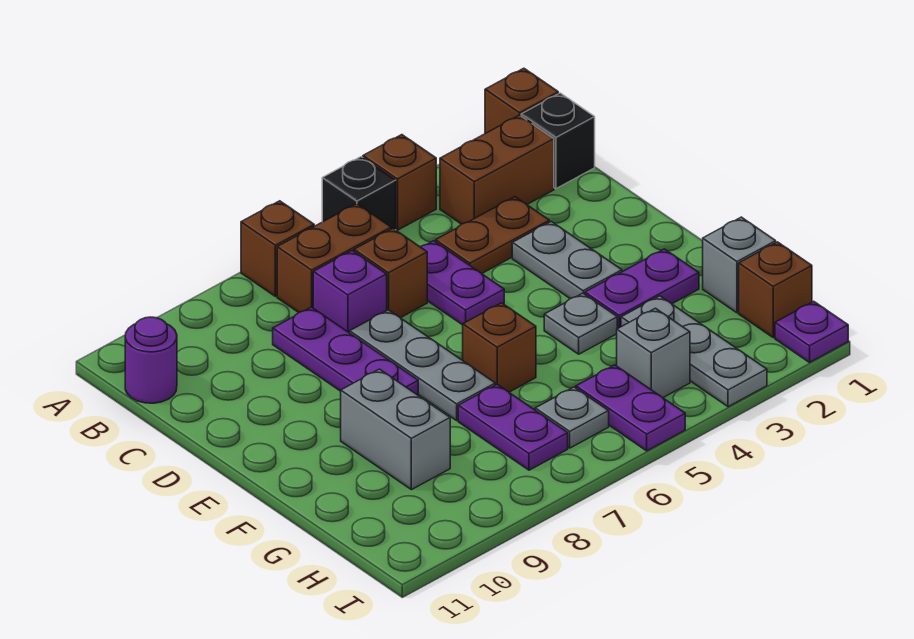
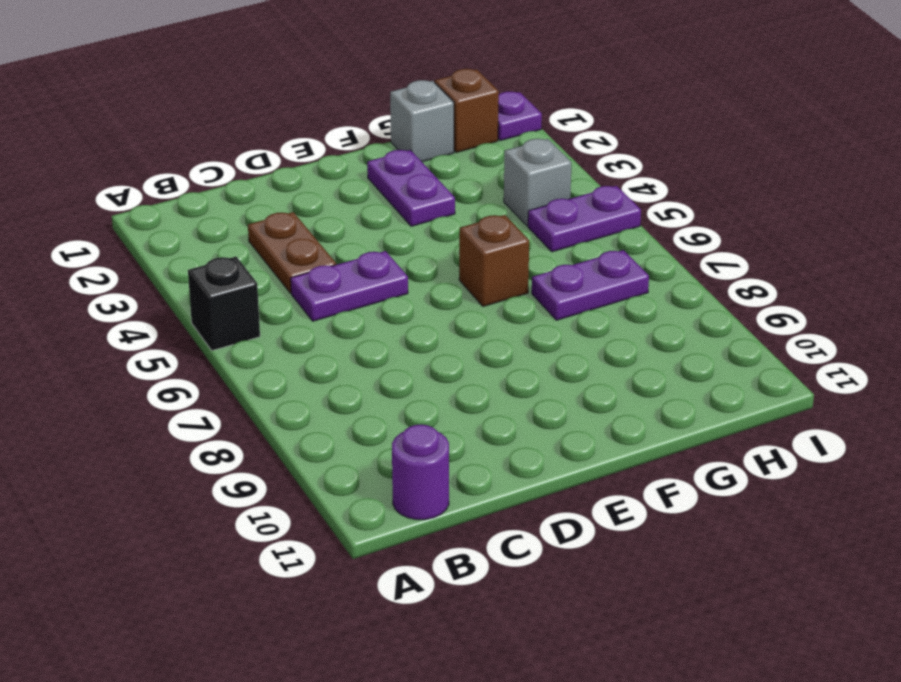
none -> brown brick A1 level 1
none -> brown brick A4 level 1
none -> brown brick A7 level 1

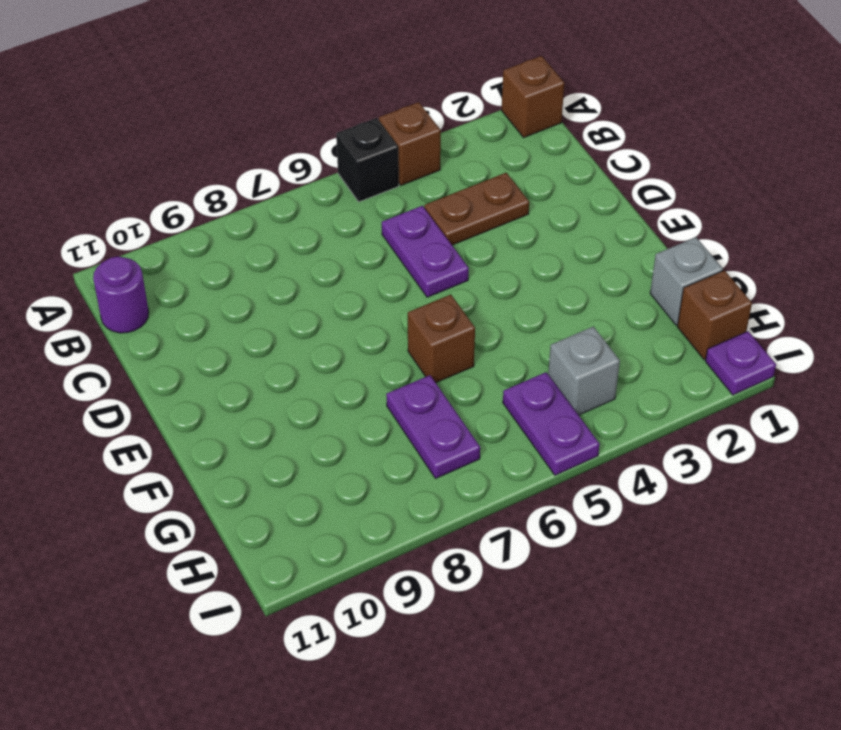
none -> brown brick A7 level 1
none -> black brick B1 level 1
none -> brown brick B2:B3 level 1

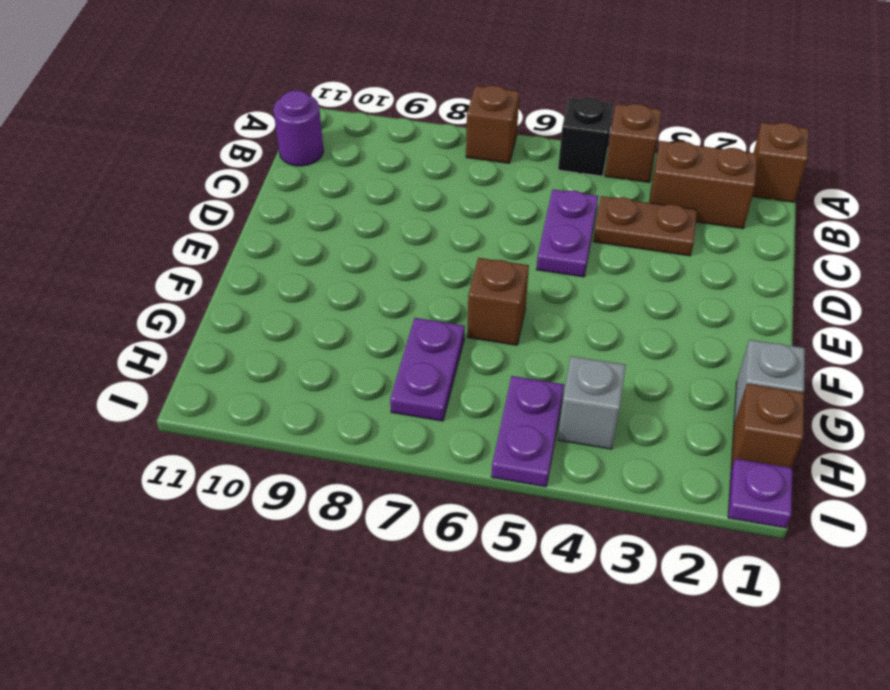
none -> black brick B1 level 1
none -> brown brick B6:B7 level 1
none -> brown brick C6 level 1

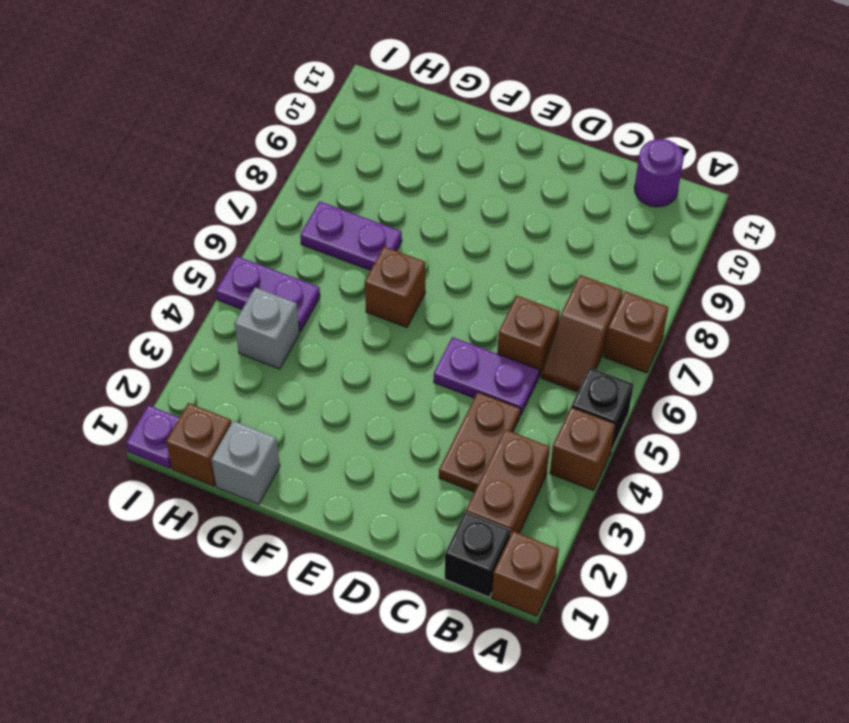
brown slope B6:B7 level 1 top 7 -> brown brick B6:B7 level 1
none -> purple brick C7 level 1
none -> purple plate C8:E8 level 1
none -> grey plate D3:E3 level 1

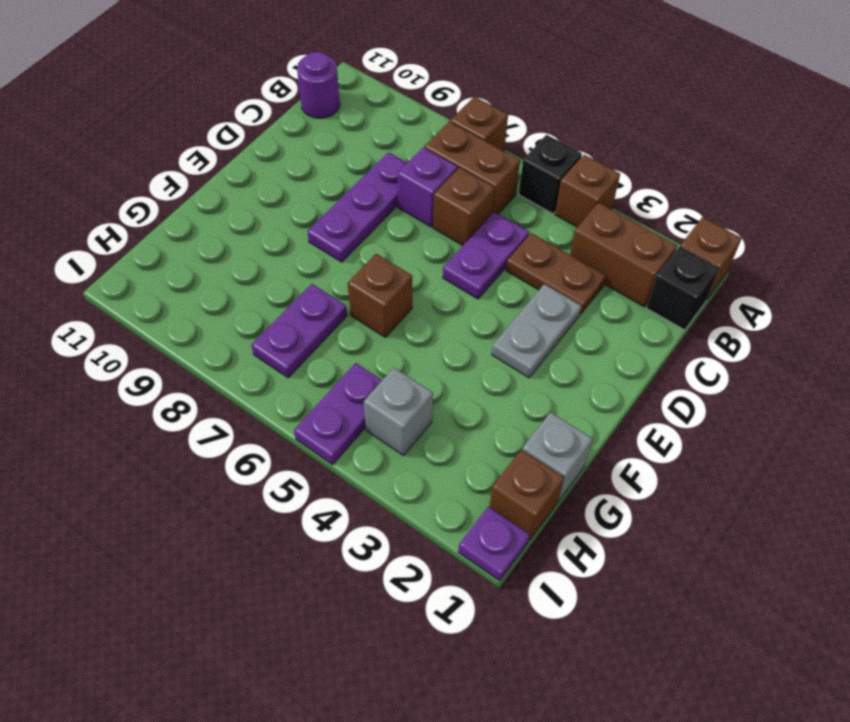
none -> grey plate D7:F7 level 1
none -> purple plate F2:F3 level 1
none -> grey plate F4 level 1

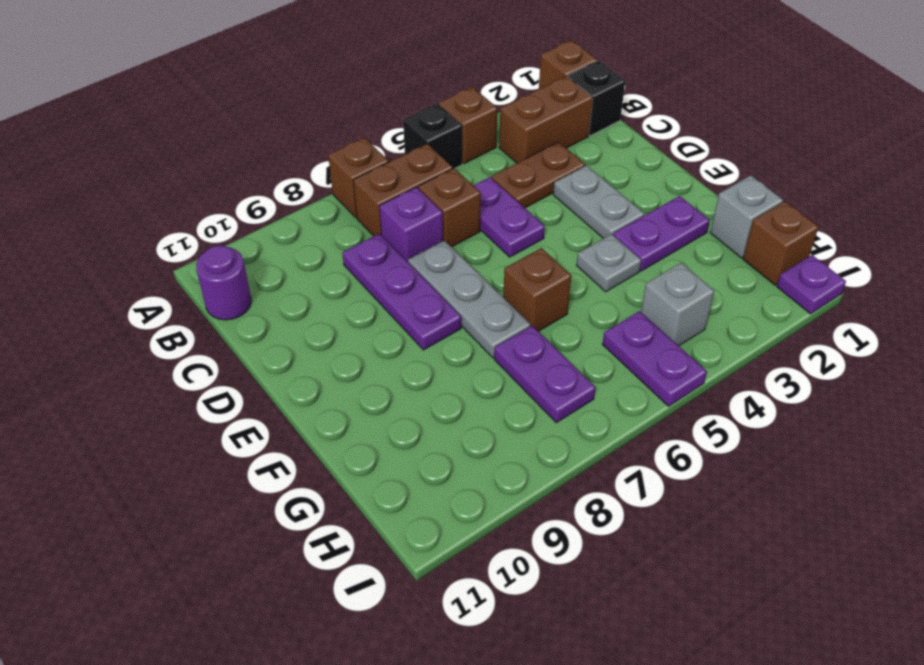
none -> grey brick F9:G9 level 1
none -> grey plate G3:I3 level 1
none -> grey plate H6 level 1

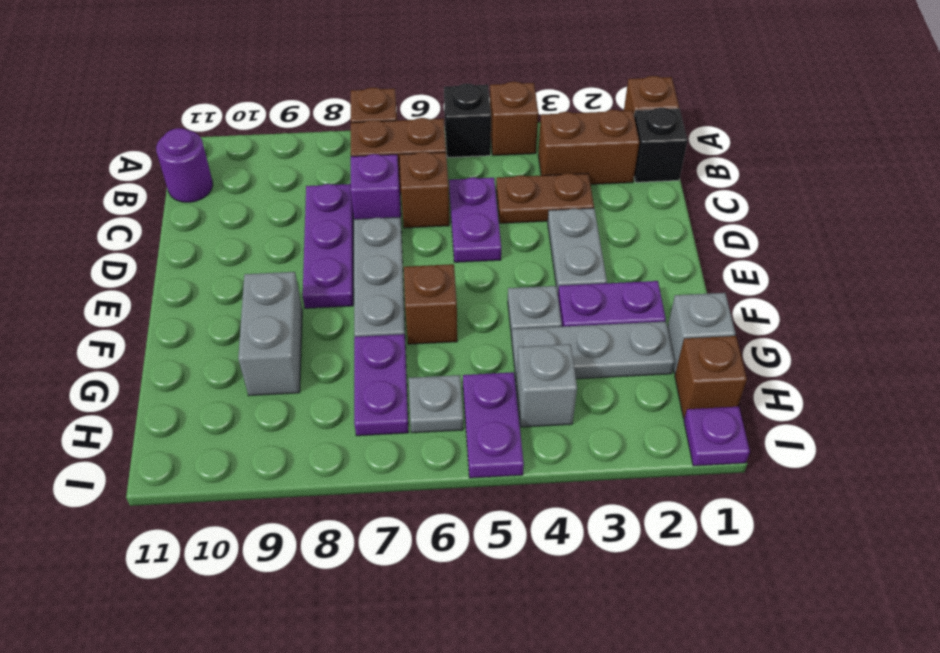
grey plate G2:G4 level 1 -> grey plate G3:I3 level 1

